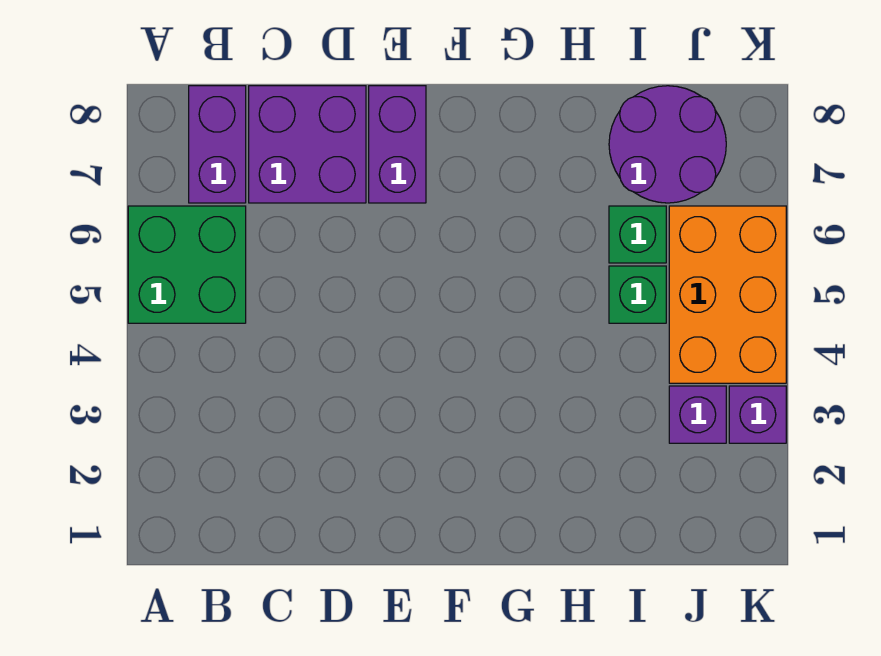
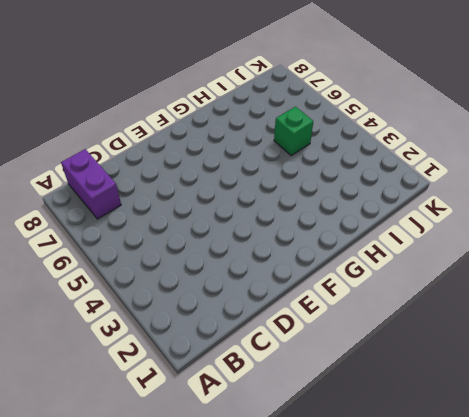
none -> green brick A5:B6 level 1
none -> purple brick C7:D8 level 1

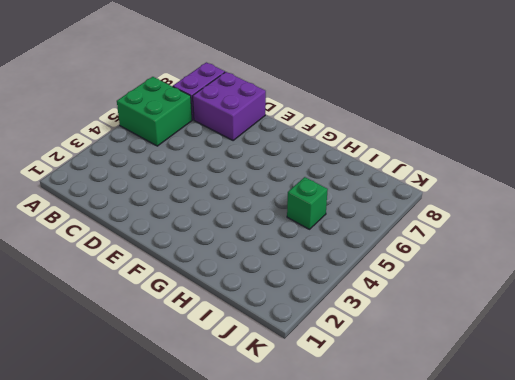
none -> purple brick E7:E8 level 1
none -> green brick I6 level 1

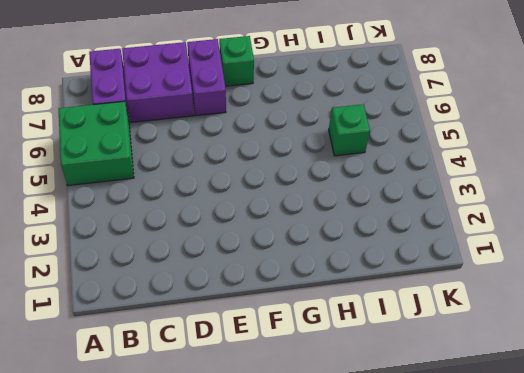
green brick F8 level 1 -> green brick I6 level 1
none -> purple round brick I7:J8 level 1
none -> purple brick J3 level 1

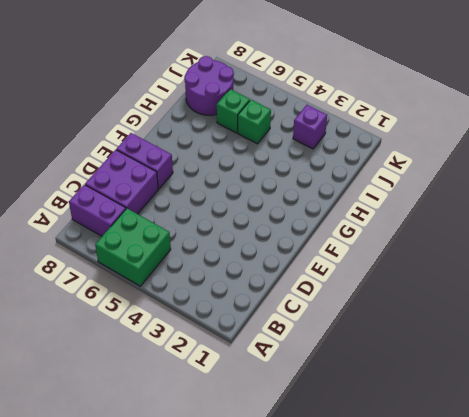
none -> orange brick J4:K6 level 1
none -> purple brick K3 level 1

